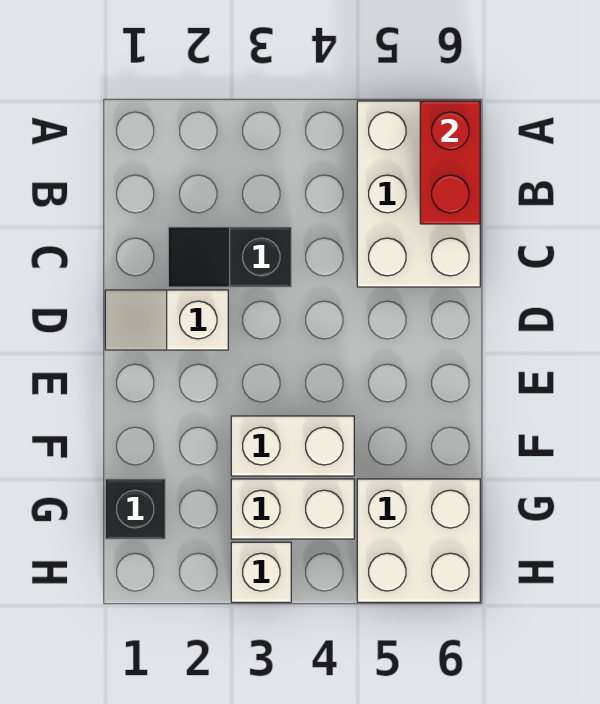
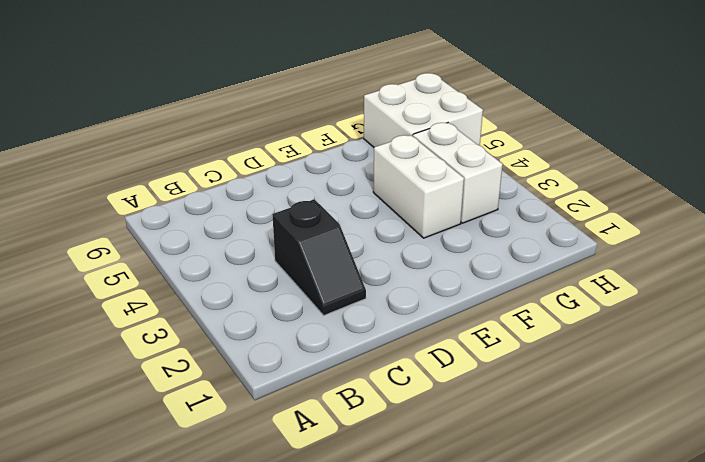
none -> white brick A5:C6 level 1
none -> white slope D1:D2 level 1 top 2

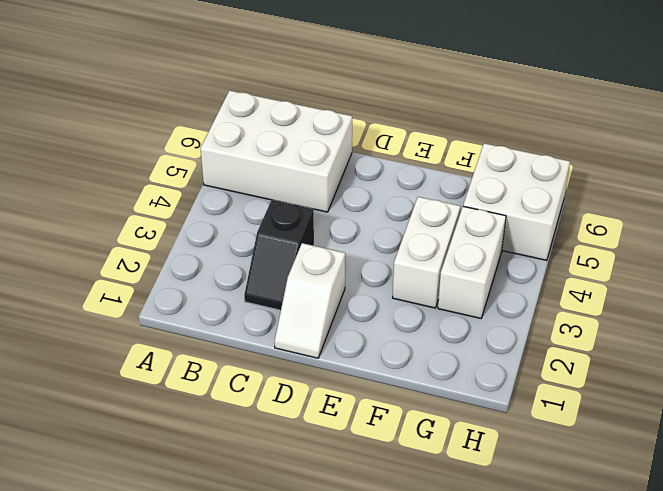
none -> black brick G1 level 1
none -> white brick H3 level 1

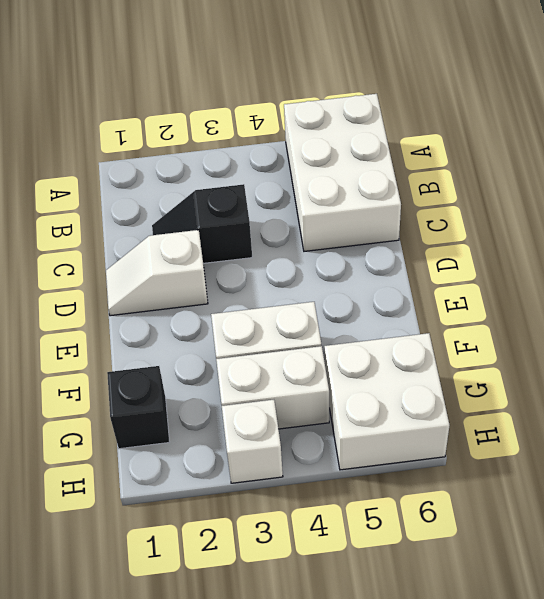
none -> red brick A6:B6 level 2

